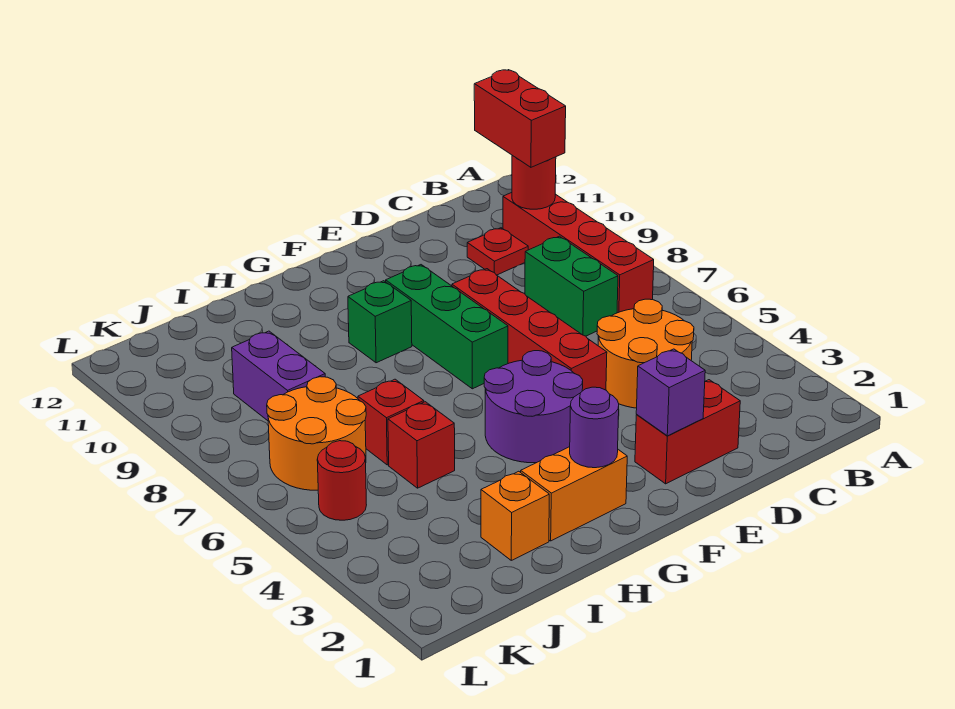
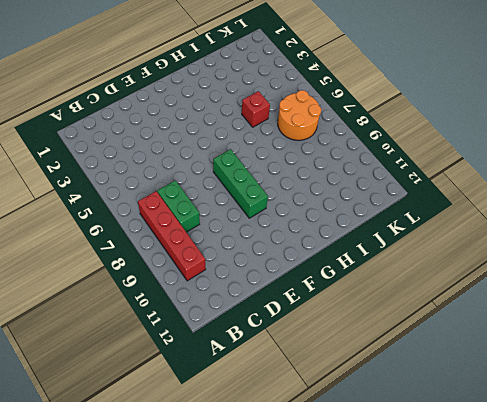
none -> orange round brick C4:D5 level 1
none -> red plate C10 level 1
none -> red brick D2:E2 level 1

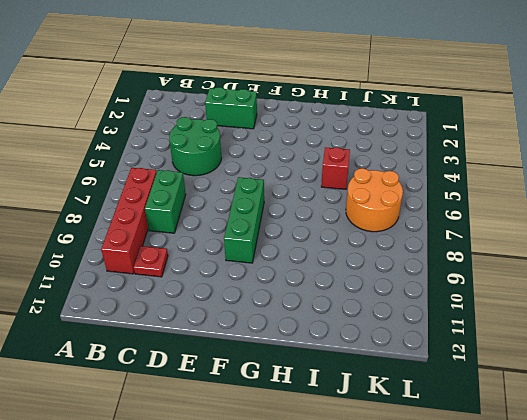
green round brick C4:D5 level 1 -> orange round brick C4:D5 level 1
green brick D2:E2 level 1 -> red brick D2:E2 level 1
none -> red brick E5:E8 level 1
none -> purple round brick F4:G5 level 1
none -> orange brick G2:H2 level 1

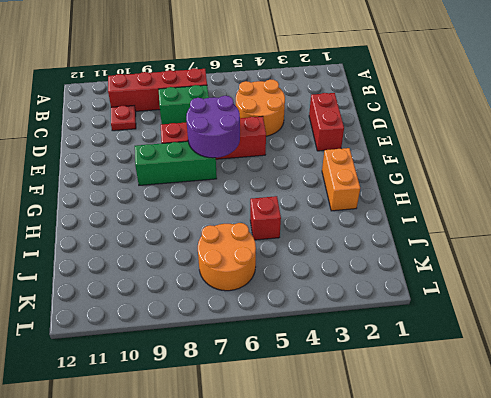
purple round brick E6:F7 level 2 -> purple round brick F4:G5 level 1
none -> green brick G9 level 1
none -> orange brick I2 level 1
none -> red brick I6 level 1

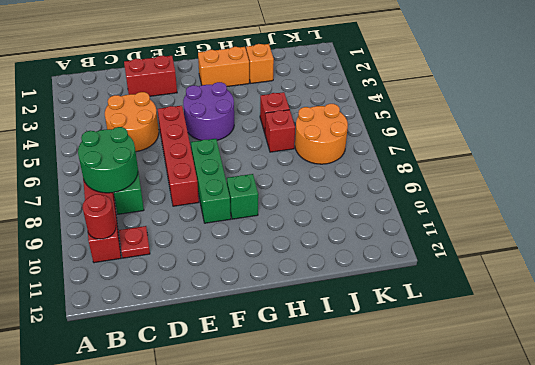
green round brick B7:C8 level 2 -> none
none -> purple brick J8:J9 level 1
none -> red round brick K5 level 1
none -> purple brick E2 level 2

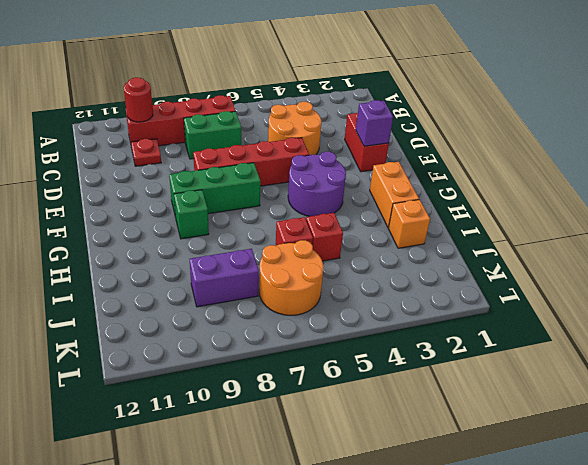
none -> red round brick K5 level 1
none -> purple round brick G2 level 2
none -> red brick B10:B11 level 3

